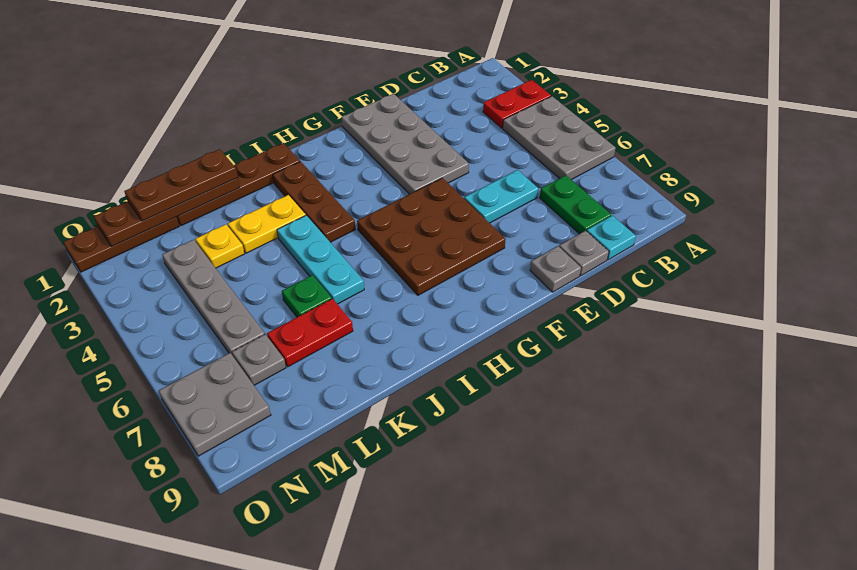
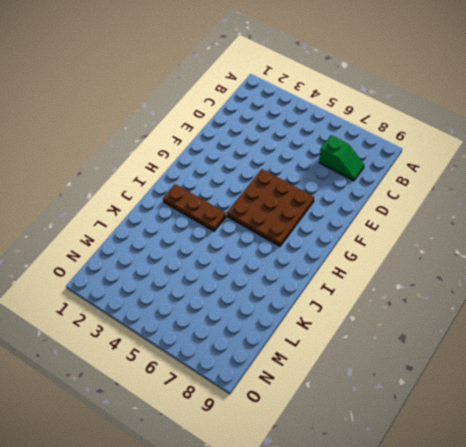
green slope C7:C8 level 1 top 7 -> green plate C7:C8 level 1
none -> red plate A3:B3 level 1
none -> grey plate A4:B6 level 1
none -> cyan plate C9 level 1

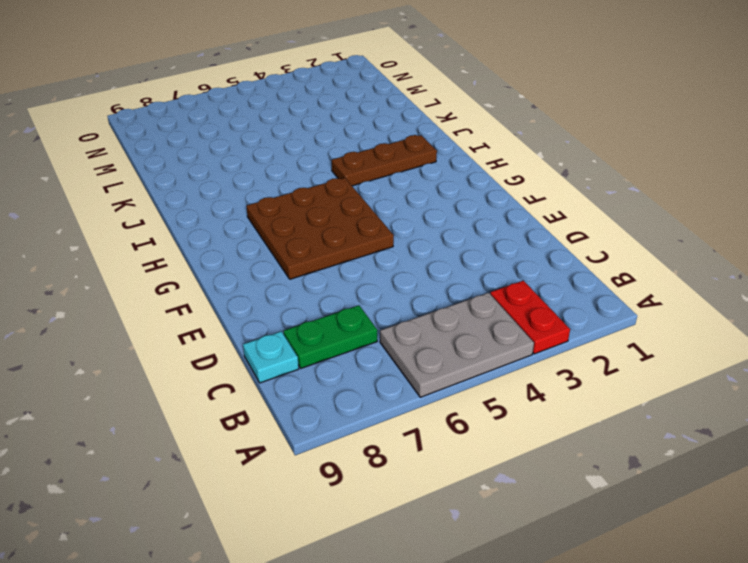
none -> cyan plate D6:E6 level 1
none -> grey plate D9 level 1
none -> grey plate E1:F4 level 1

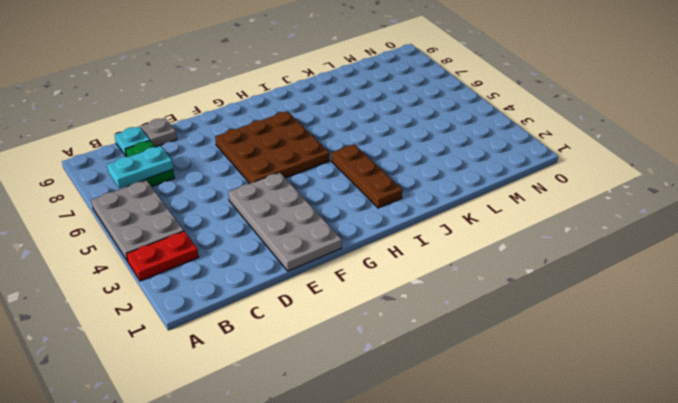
cyan plate B7:C7 level 2 -> cyan plate D6:E6 level 1
none -> grey plate E9 level 1
none -> brown plate I1:L1 level 1
none -> yellow plate J3:K3 level 1

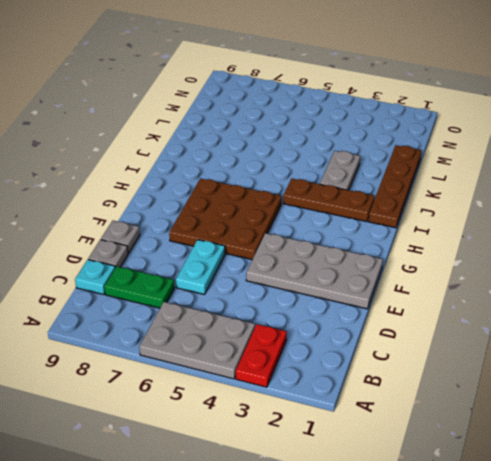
grey plate J3:K3 level 1 -> yellow plate J3:K3 level 1
none -> cyan plate J4:J6 level 1
none -> green plate K6 level 1
none -> red plate K7:L7 level 1

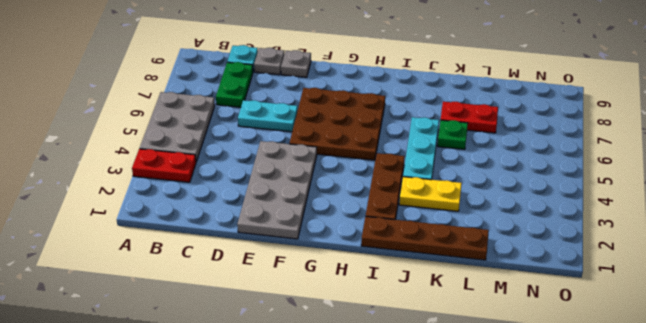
none -> yellow plate L3 level 1
none -> brown plate M1:O1 level 1
none -> grey plate M3:M6 level 1

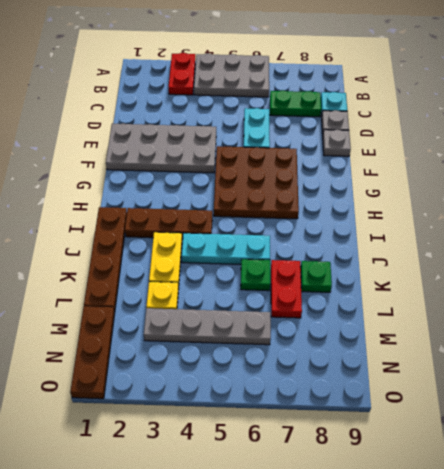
green plate K8 level 1 -> none
none -> grey plate M7 level 1
none -> grey plate N7:O8 level 1
none -> brown plate K1:N1 level 2

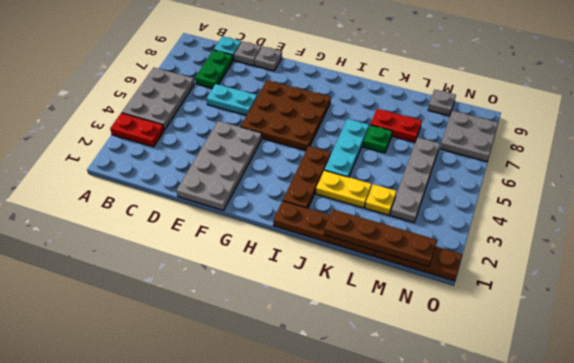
grey plate M9 level 1 -> grey plate M7 level 1
none -> brown plate K1:M1 level 3

